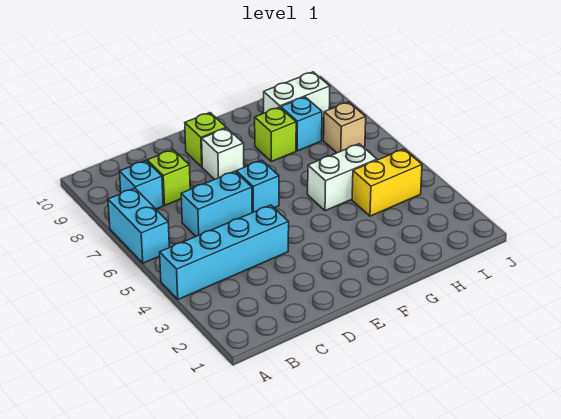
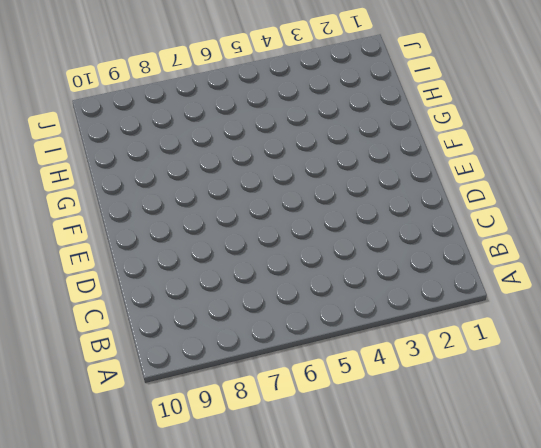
none -> cyan brick A4:D4 level 1
none -> cyan brick A6:A7 level 1
none -> cyan brick B8 level 1

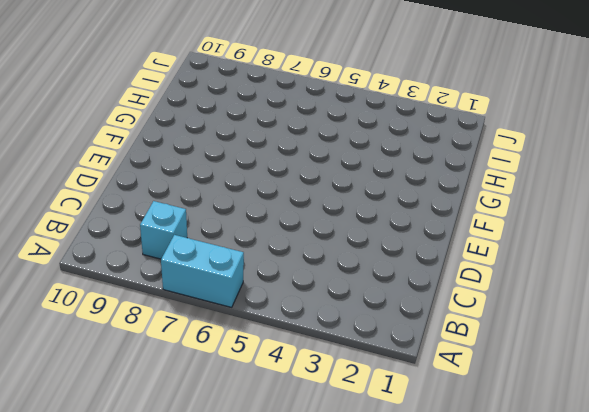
none -> cyan brick A4:D4 level 1
none -> cyan brick C6:D6 level 1
none -> lime brick C8 level 1

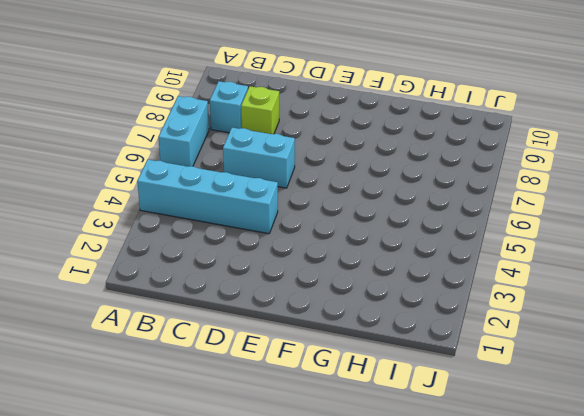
none -> cyan brick E6 level 1
none -> white brick E8 level 1
none -> lime brick E9 level 1

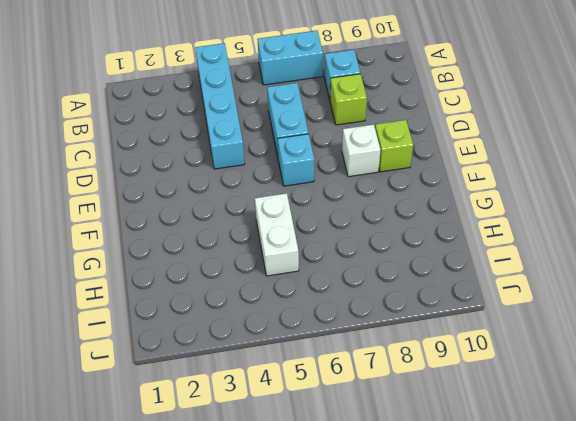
none -> lime brick G8 level 1
none -> yellow brick H4:I4 level 1
none -> cyan brick H8 level 1

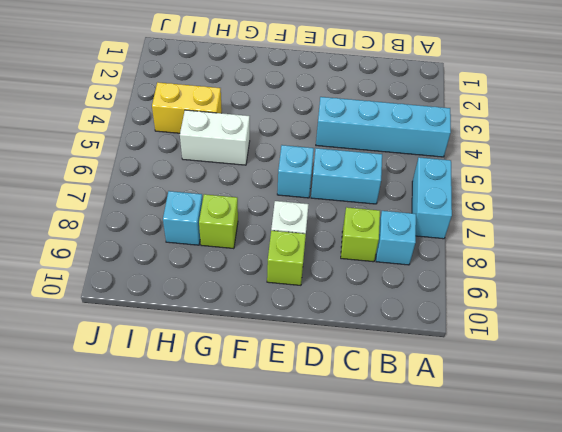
none -> white brick H9:I9 level 1
none -> tan brick I7 level 1

